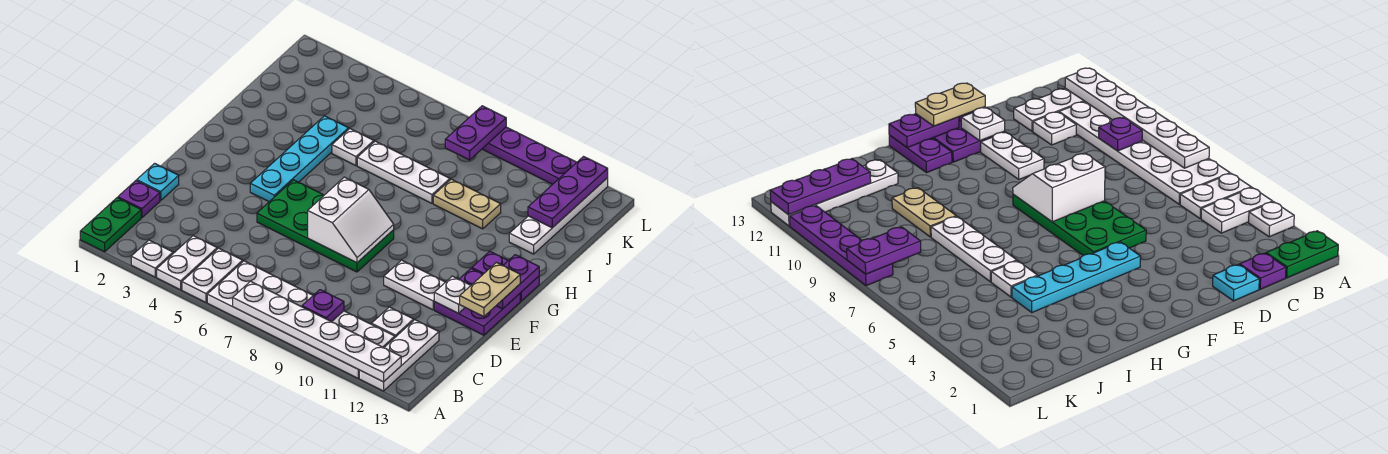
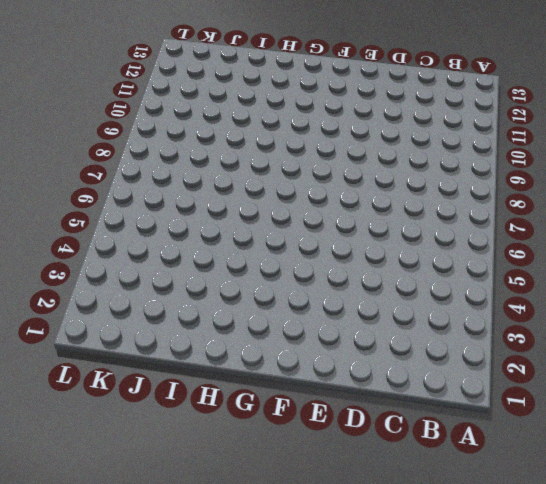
none -> green plate A1:B1 level 1
none -> white plate A3 level 1
none -> white plate A4:B4 level 1

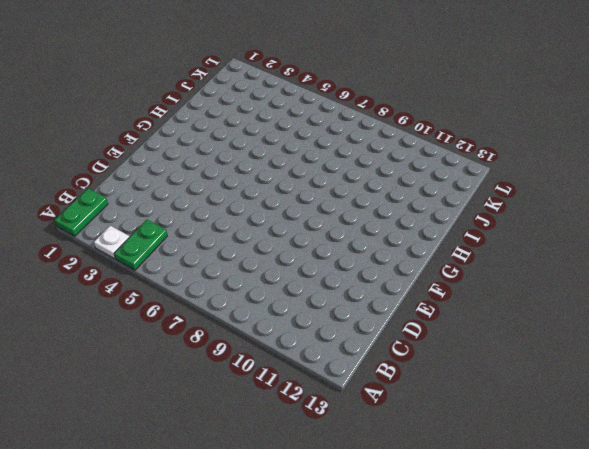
green plate A4:B4 level 1 -> white plate A4:B4 level 1
none -> white plate A5:B5 level 1
none -> white plate A6:B11 level 1
none -> white plate A12:C12 level 1

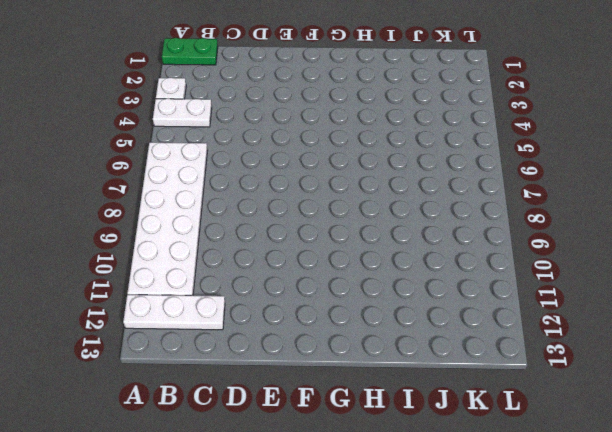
none -> white plate A5:B5 level 1
none -> purple plate C1 level 1
none -> white plate C11 level 1

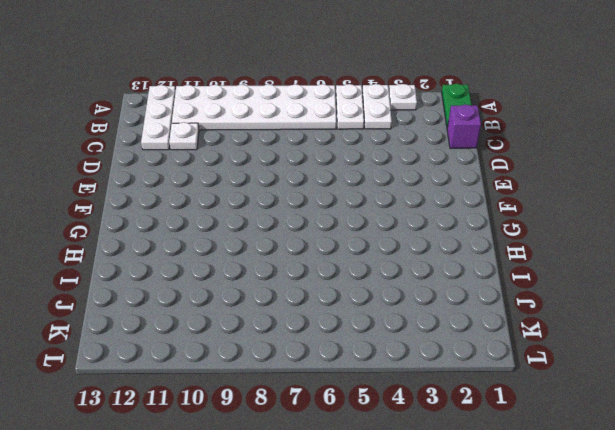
purple brick C1 level 1 -> purple plate C1 level 1
none -> cyan plate D1 level 1
none -> green plate E5:F8 level 1
none -> white plate E10:E11 level 1

